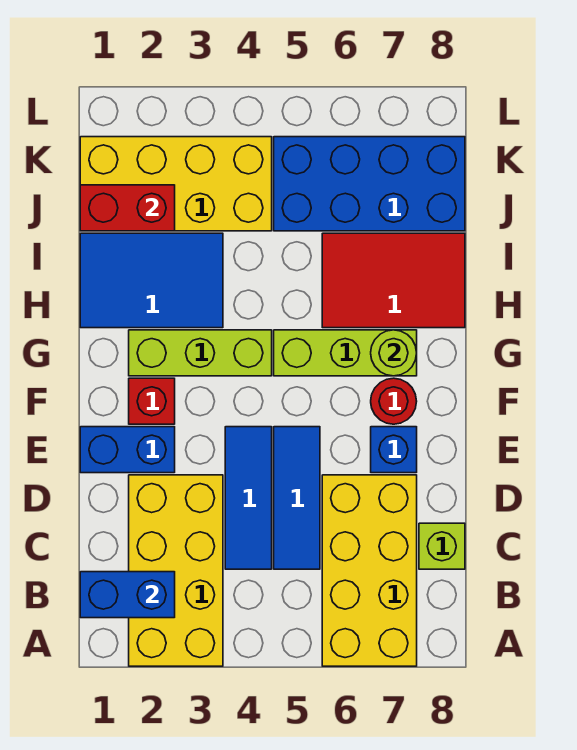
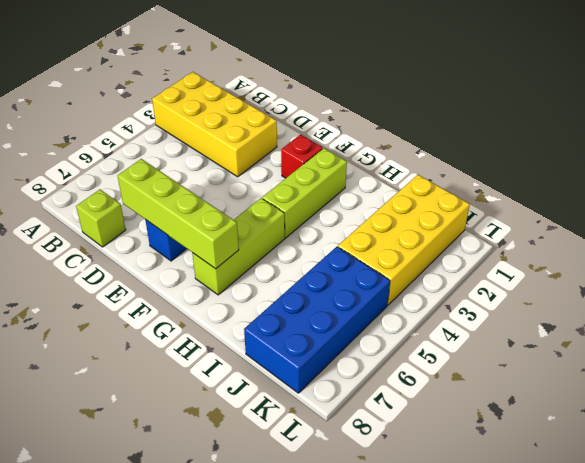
lime brick D7:G7 level 2 -> lime round brick G7 level 2
none -> yellow brick A6:D7 level 1
none -> blue tile C4:E4 level 1
none -> blue tile C5:E5 level 1

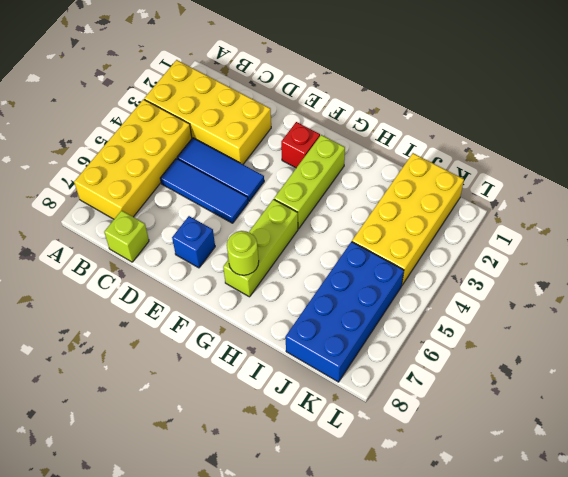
yellow brick A4:B7 level 1 -> yellow brick A6:D7 level 1
none -> blue brick E1:E2 level 1
none -> red round brick F7 level 1
none -> blue tile H1:I3 level 1

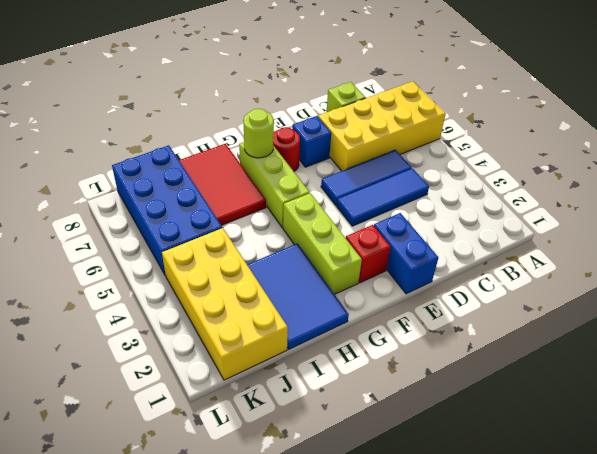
none -> yellow brick A2:D3 level 1
none -> blue brick B1:B2 level 2
none -> red brick J1:J2 level 2

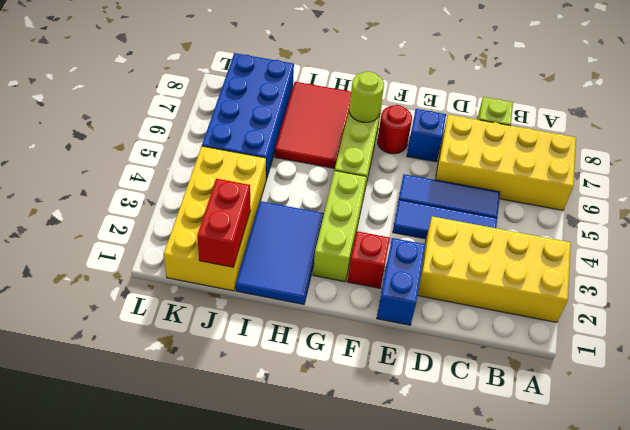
none -> blue brick B1:B2 level 2

